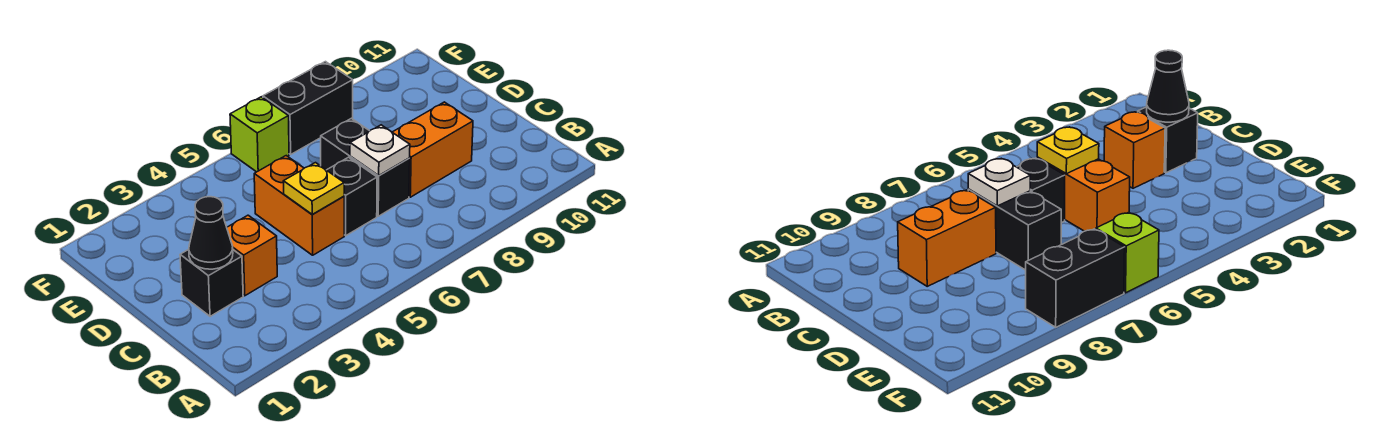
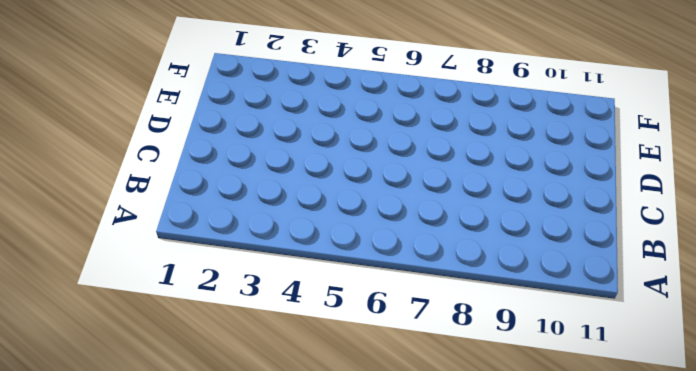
none -> black brick C2 level 1
none -> orange brick C3 level 1

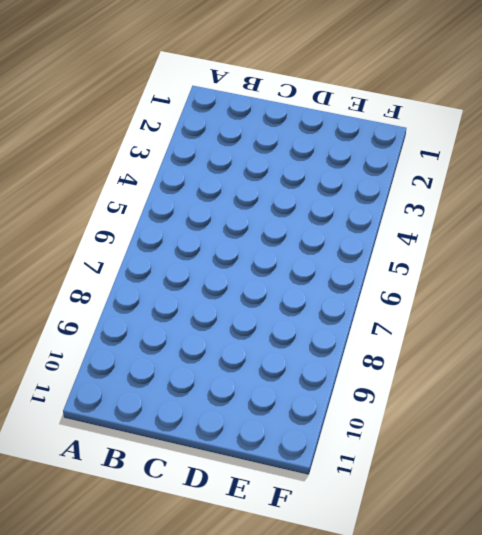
none -> black brick C2 level 1
none -> orange brick C3 level 1

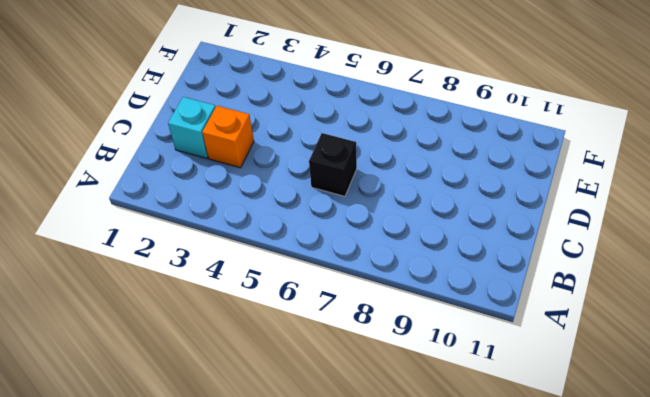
cyan brick C2 level 1 -> black brick C2 level 1
none -> orange brick C5:D5 level 1
none -> black brick C7:D7 level 1

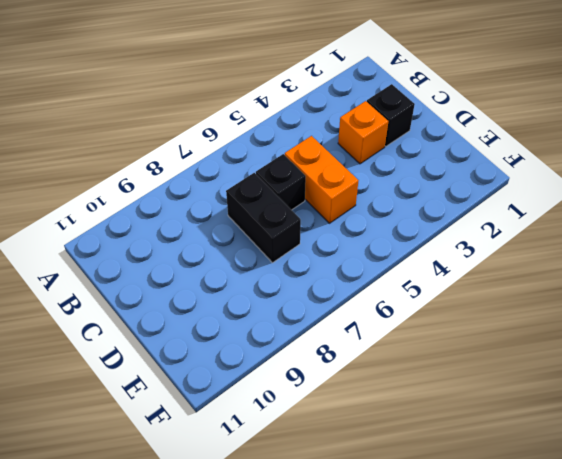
none -> orange brick C8:C9 level 1
none -> lime brick F6 level 1

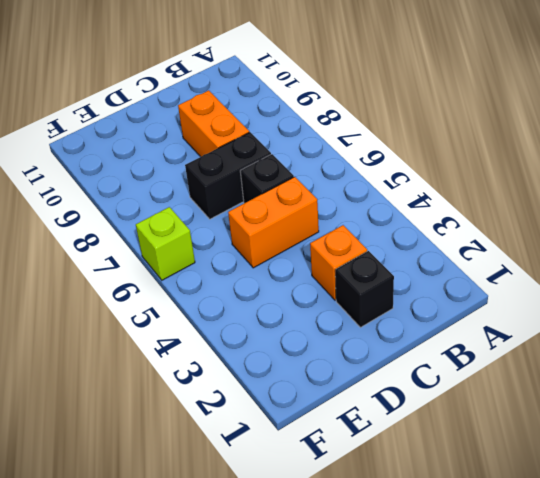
none -> black brick F7:F8 level 1
none -> black cone C2 level 2

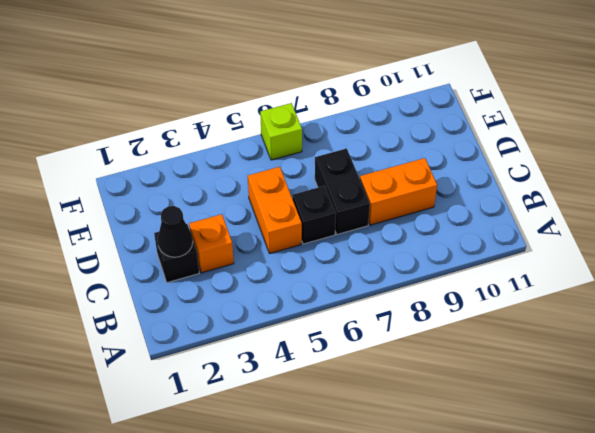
none -> black brick F7:F8 level 1
none -> yellow plate C5 level 2

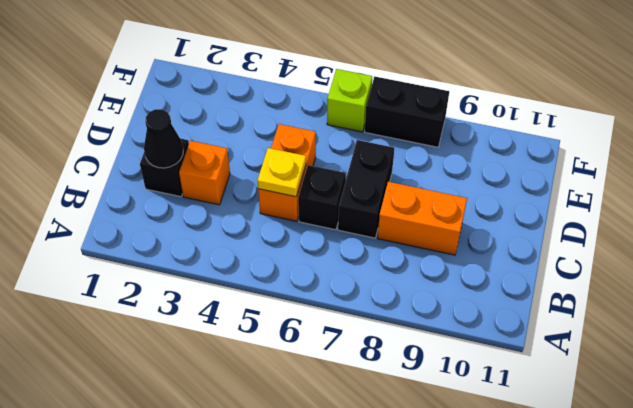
none -> white plate C7 level 2

